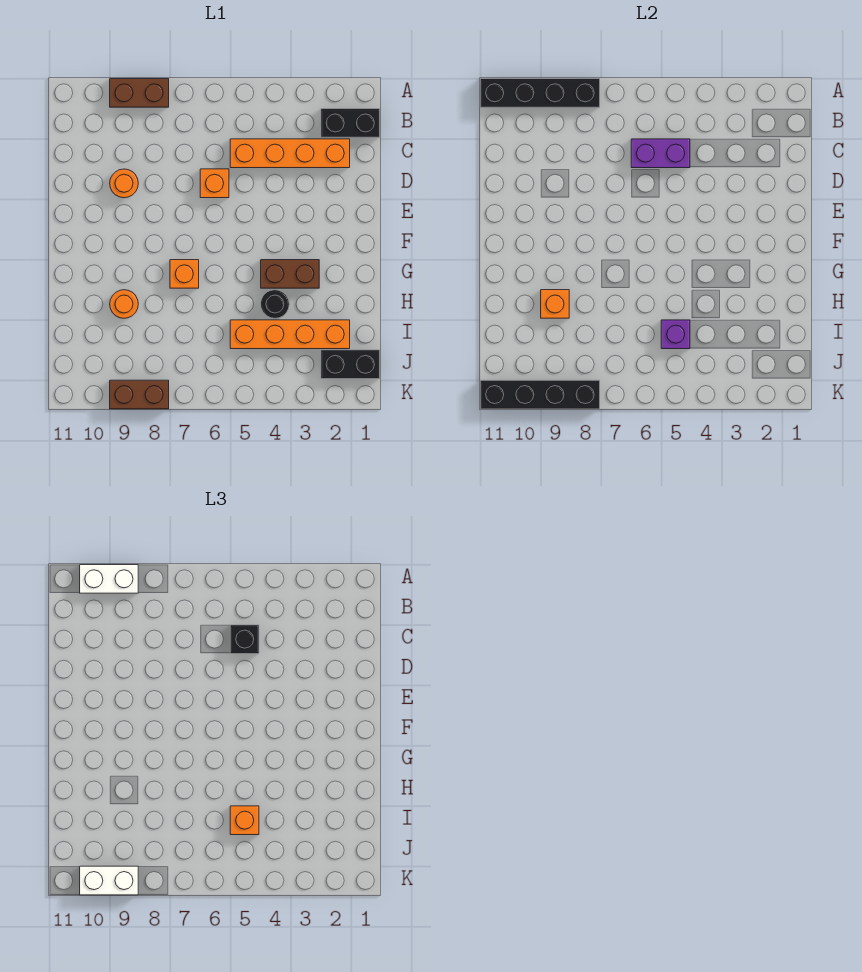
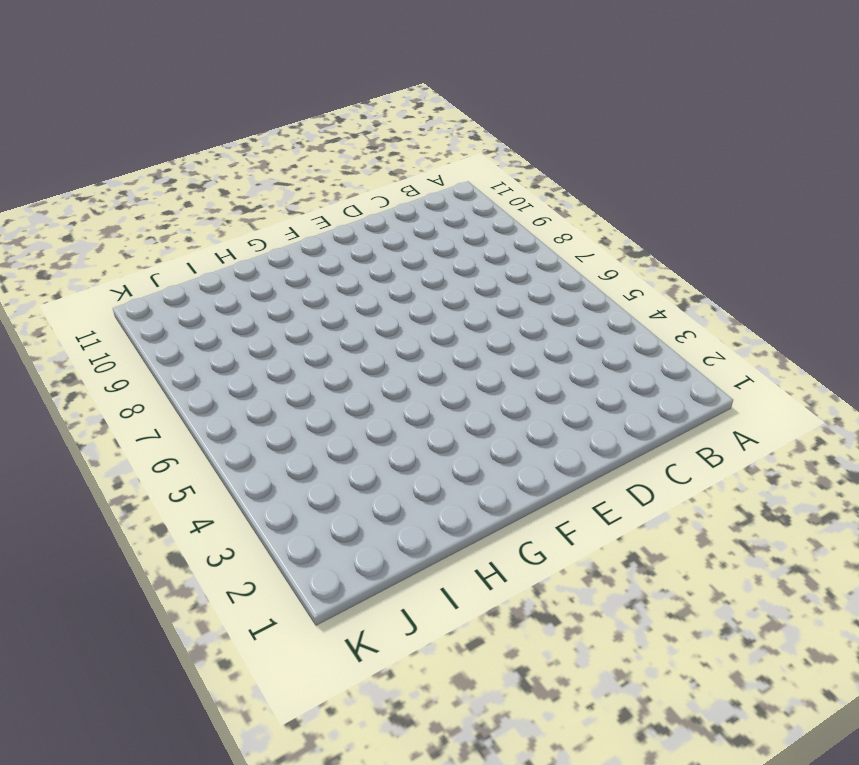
none -> brown brick A8:A9 level 1
none -> black brick B1:B2 level 1
none -> orange brick C2:C5 level 1

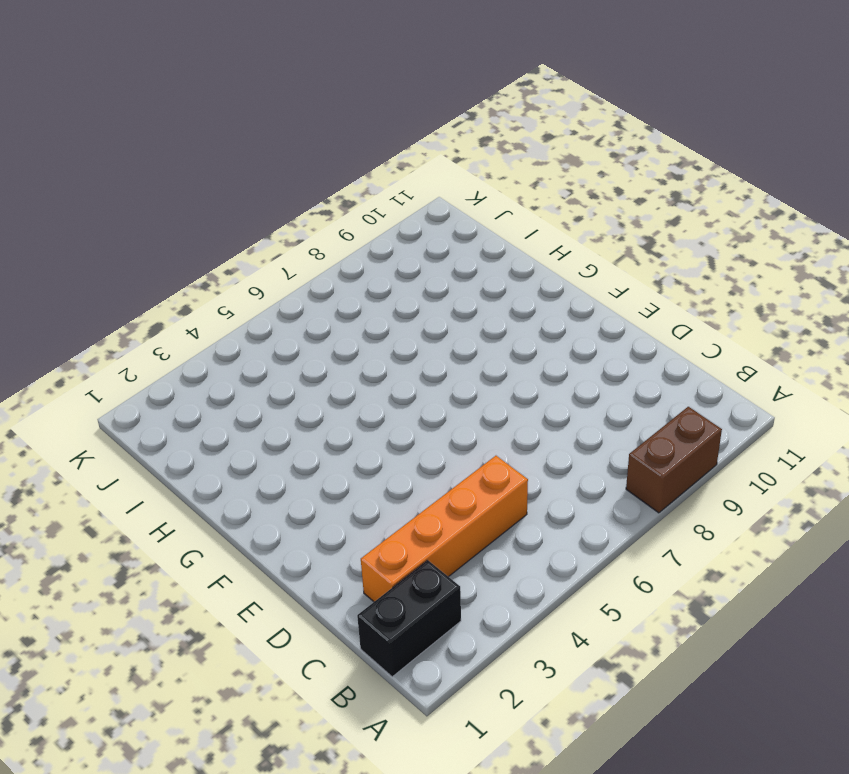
none -> orange brick D6 level 1
none -> orange round brick D9 level 1
none -> brown brick G3:G4 level 1

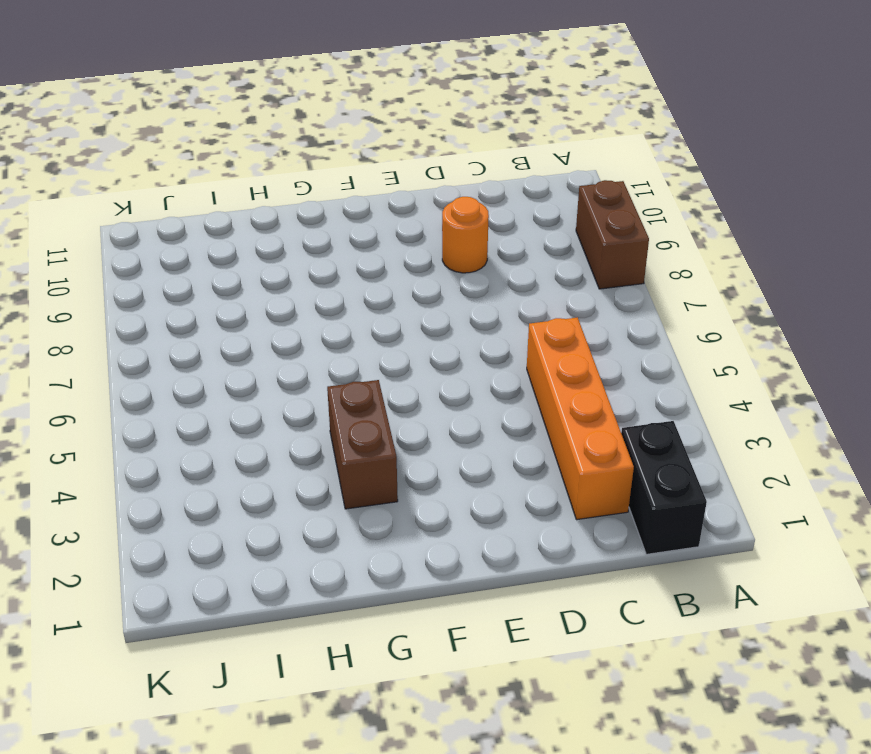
none -> orange brick D6 level 1
none -> orange brick G7 level 1
none -> black round brick H4 level 1

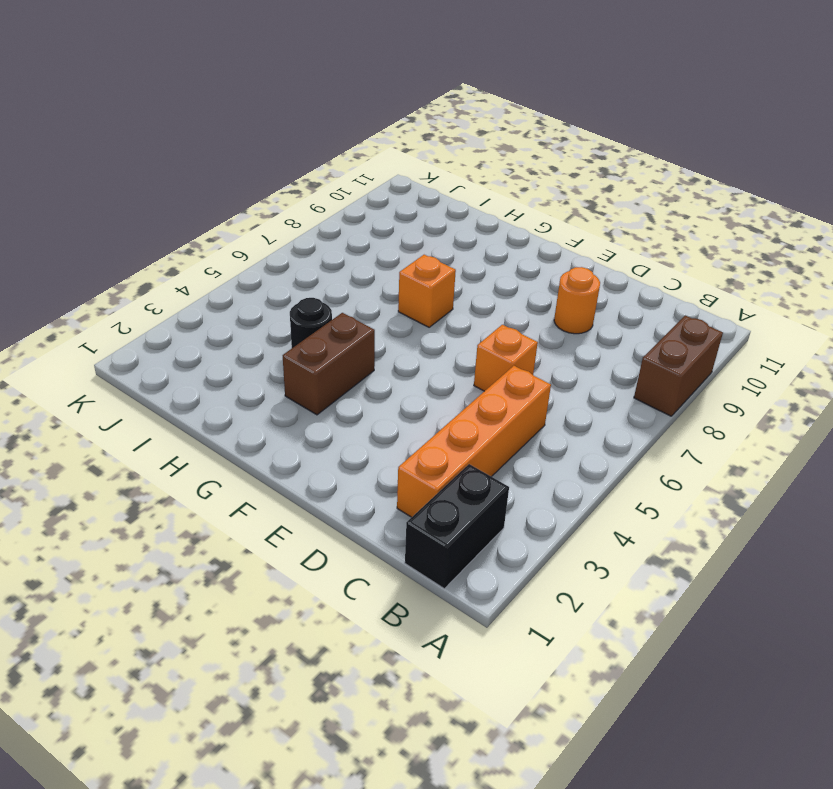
none -> orange round brick H9 level 1
none -> orange brick I2:I5 level 1
none -> black brick J1:J2 level 1

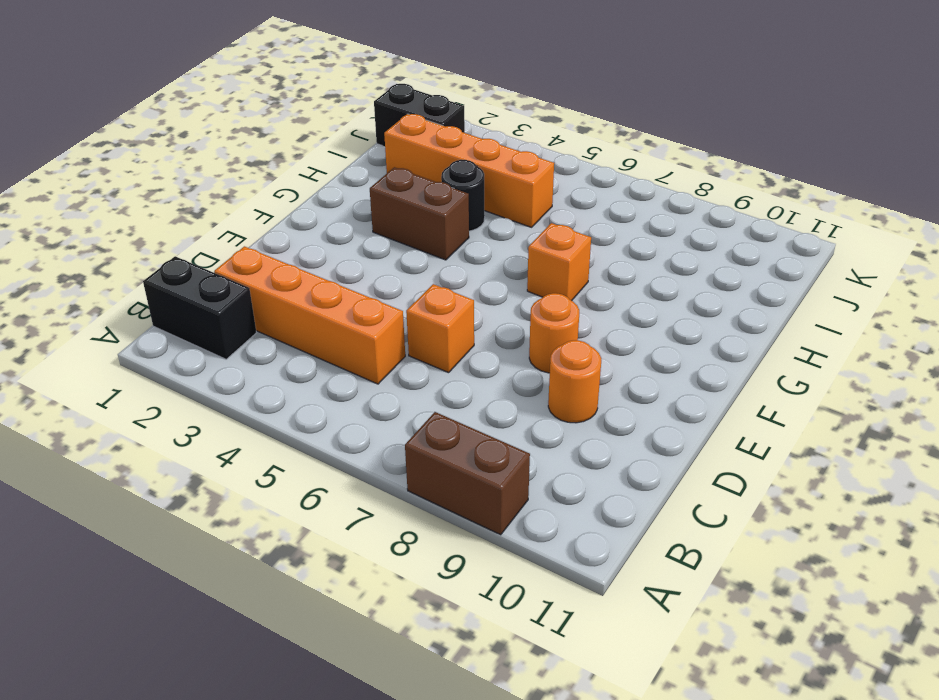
orange round brick E8 level 1 -> orange round brick H9 level 1
none -> brown brick K8:K9 level 1
none -> black brick A8:A11 level 2
none -> purple brick C5:C6 level 2

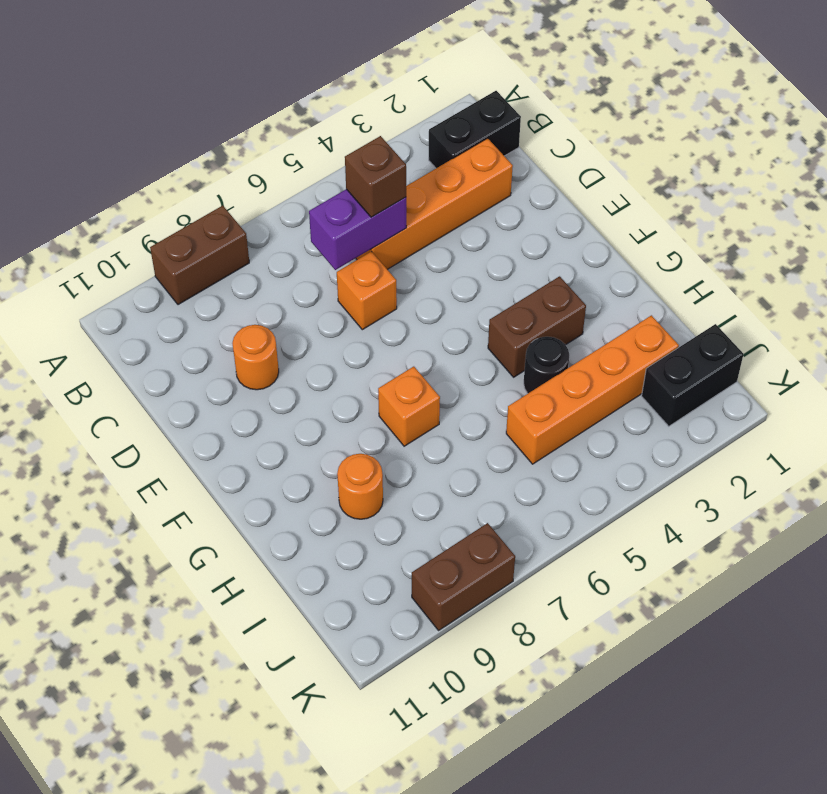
brown brick C5 level 3 -> black brick C5 level 3
none -> black brick A8:A11 level 2
none -> orange brick H9 level 2
none -> purple brick I5 level 2

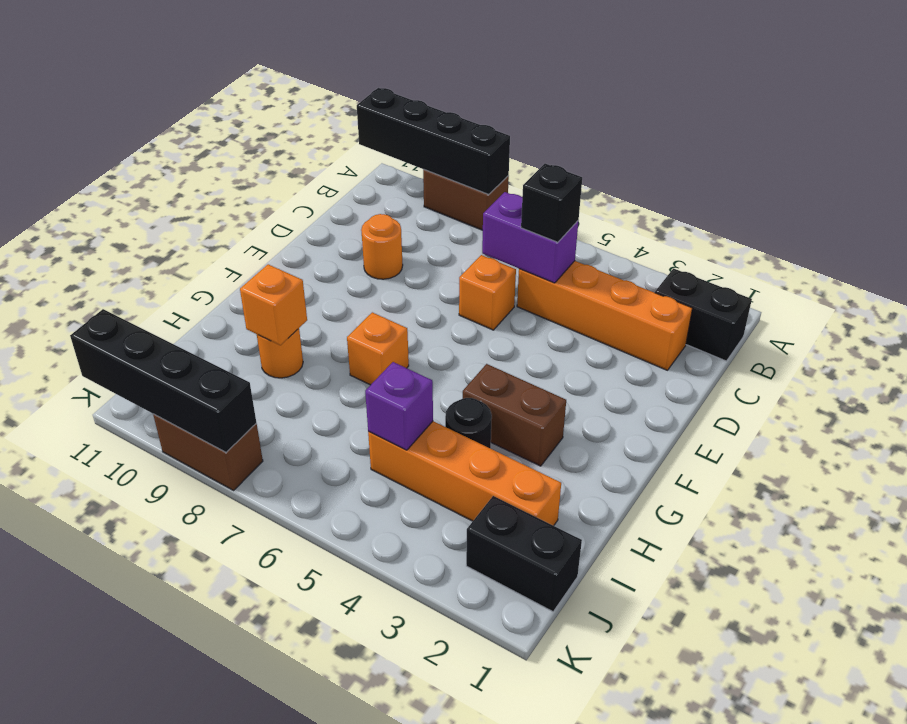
none -> white brick A9:A10 level 3
none -> orange brick I5 level 3
none -> white brick K9:K10 level 3

